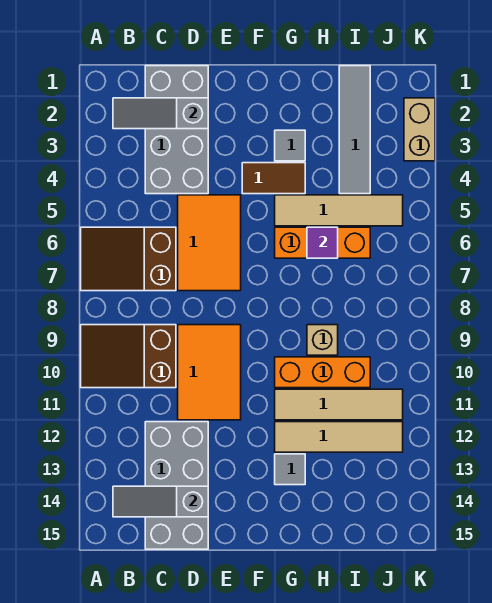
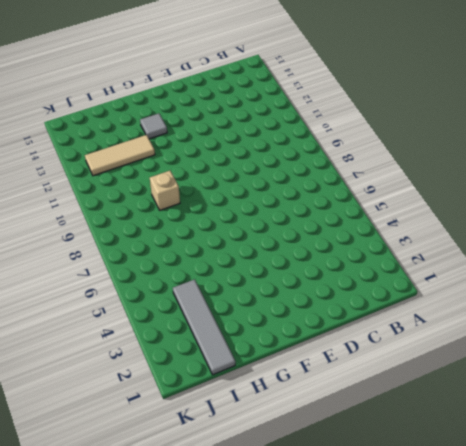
tan tile H12:J12 level 1 -> tan tile G12:J12 level 1
none -> brown slope A6:C7 level 1 top C
none -> brown slope A9:C10 level 1 top C
none -> grey brick C1:D4 level 1

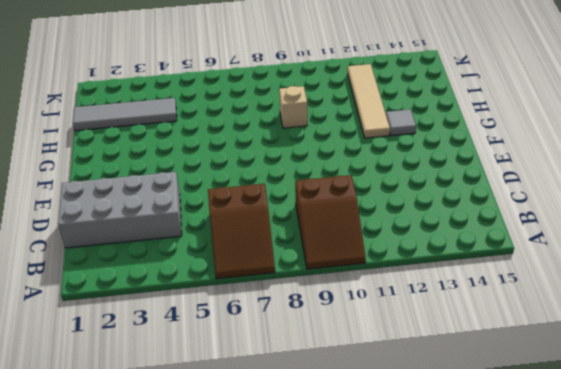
none -> grey brick C12:D15 level 1
none -> orange tile D5:E7 level 1
none -> orange tile D9:E11 level 1

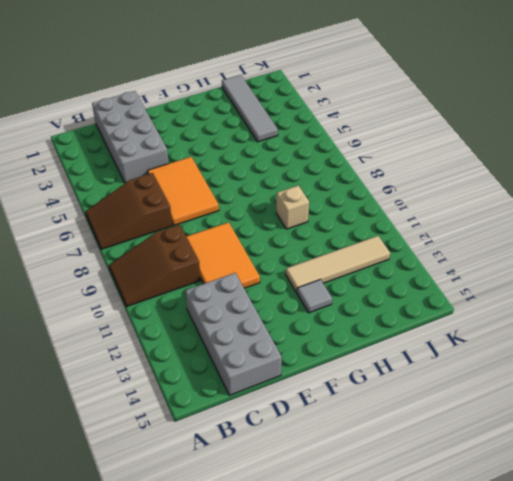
none -> brown tile F4:G4 level 1
none -> grey tile G3 level 1
none -> tan tile G5:J5 level 1

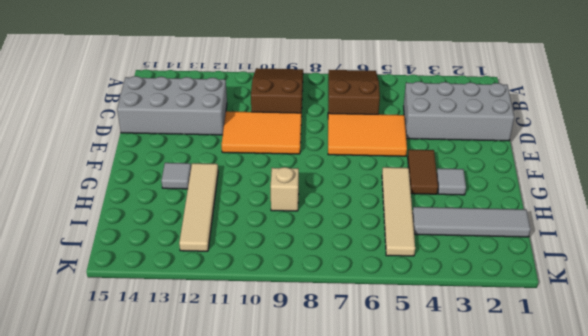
none -> orange brick G6:I6 level 1
none -> orange brick G10:I10 level 1
none -> tan tile G11:J11 level 1

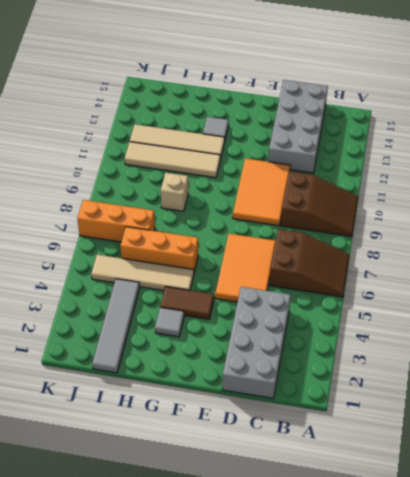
orange brick I7:K7 level 1 -> orange brick G10:I10 level 1
none -> tan brick K2:K3 level 1
none -> grey slope B2:D2 level 2 top D
none -> grey slope B14:D14 level 2 top D

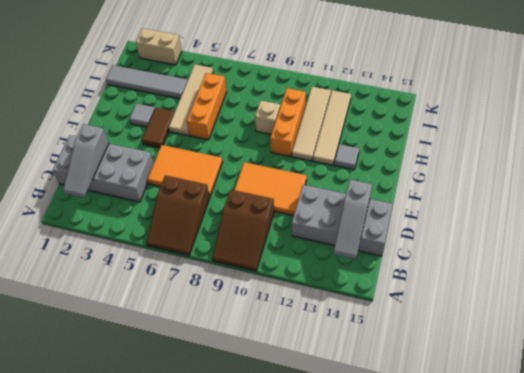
none -> purple tile H6 level 2

